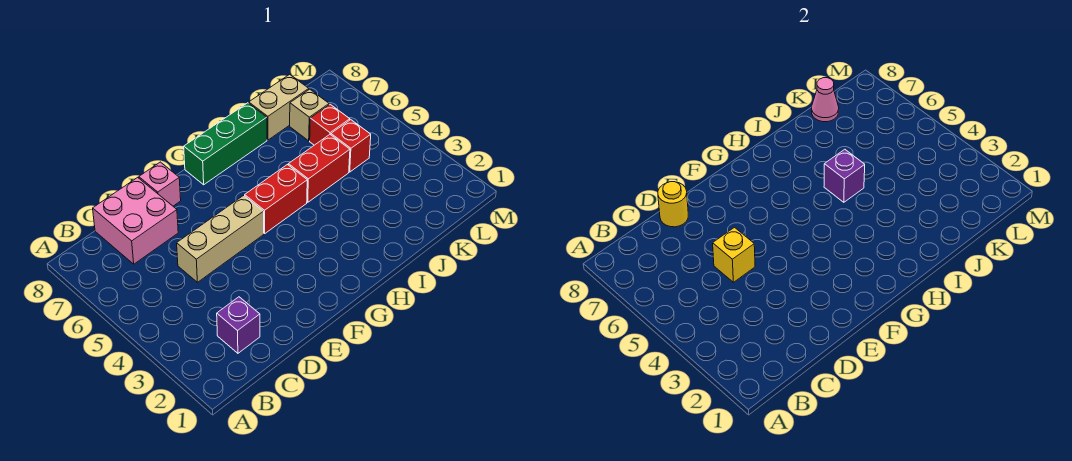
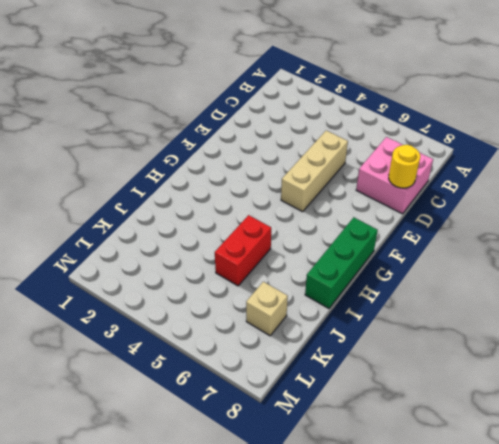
none -> purple brick C2 level 1
none -> pink brick E8 level 1
none -> red brick G5:H5 level 1

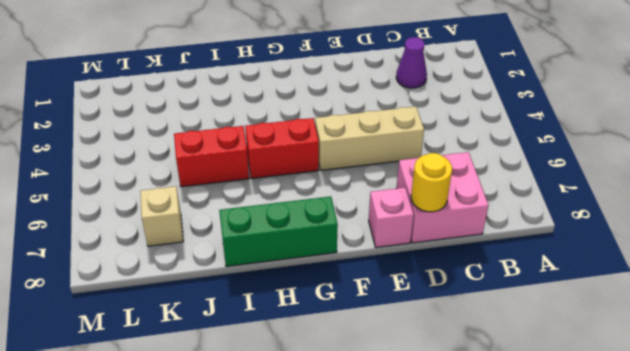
purple cone C2 level 1 -> purple brick C2 level 1
none -> tan brick J8:K8 level 1
none -> red brick K5 level 1
none -> red brick K6 level 1

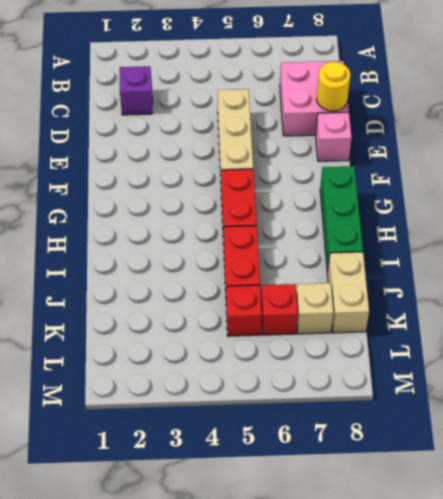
none -> yellow brick D5 level 2
none -> purple brick I5 level 2
none -> pink cone K8 level 2

